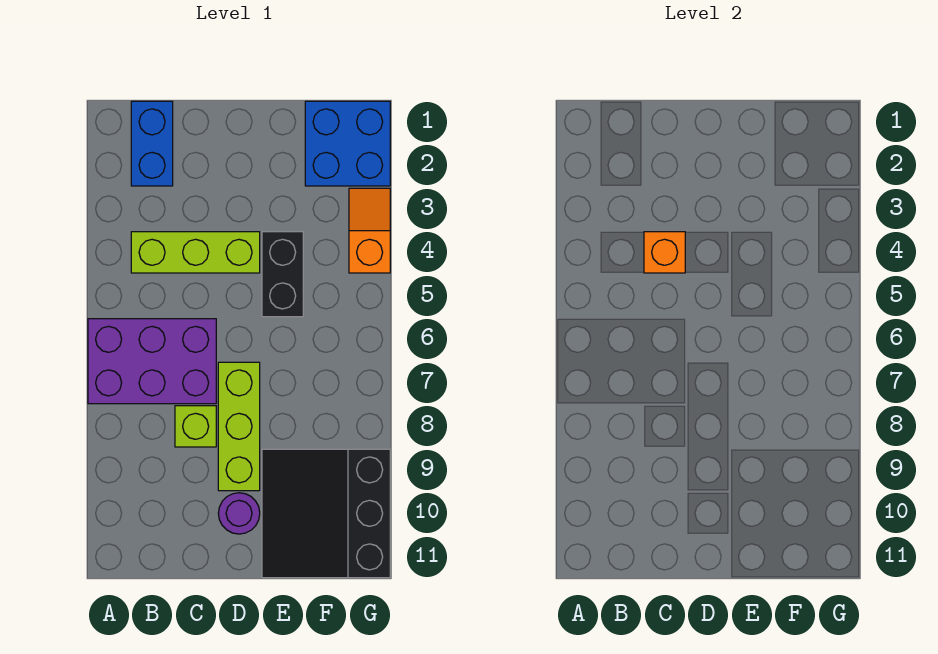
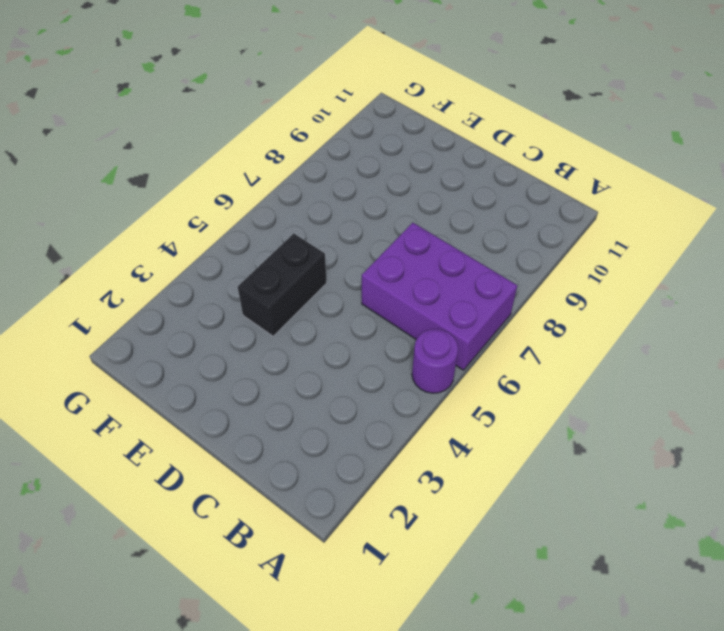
purple round brick A5 level 1 -> purple round brick D10 level 1
none -> blue brick B1:B2 level 1
none -> lime brick B4:D4 level 1

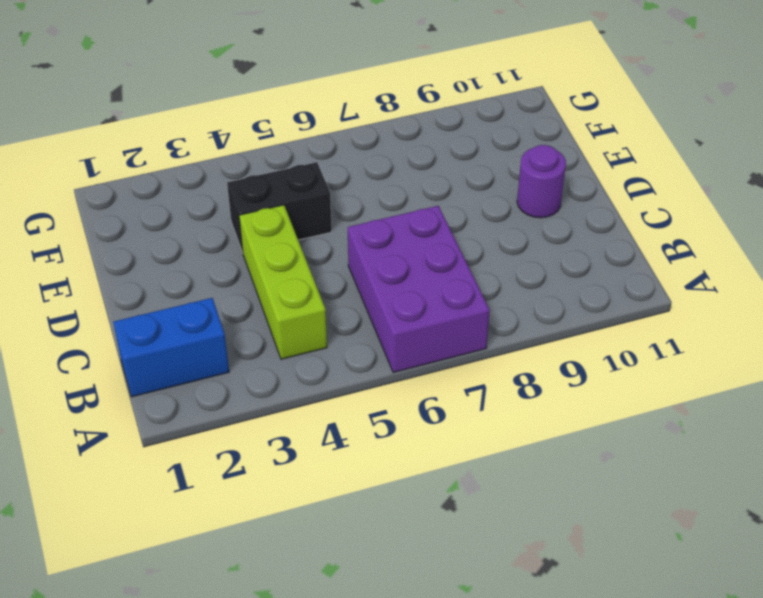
none -> lime brick C8 level 1
none -> lime brick D7:D9 level 1

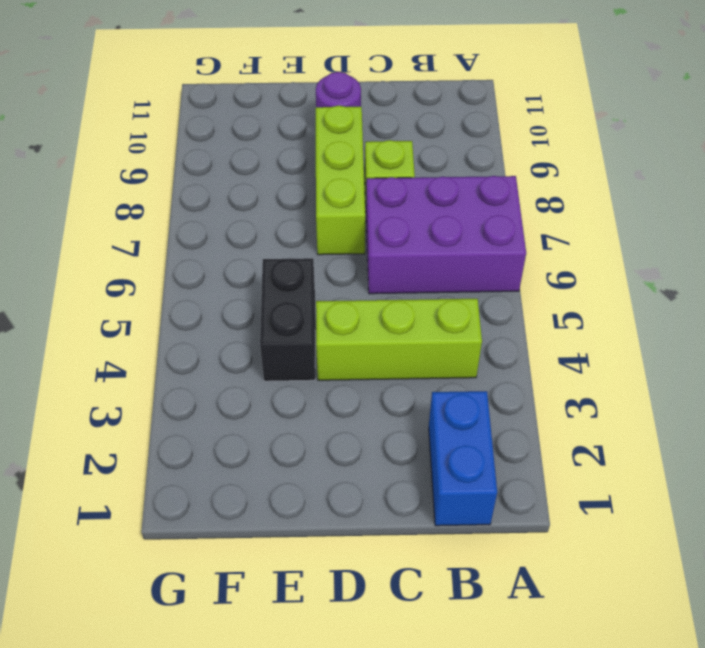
none -> black slope E9:G11 level 1 top G
none -> blue brick F1:G2 level 1

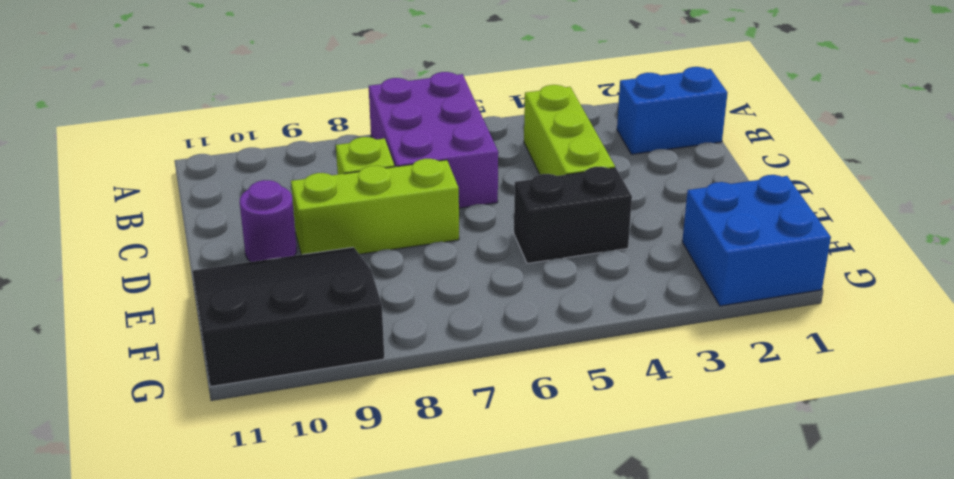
none -> orange slope G3:G4 level 1 top 4
none -> orange brick C4 level 2

